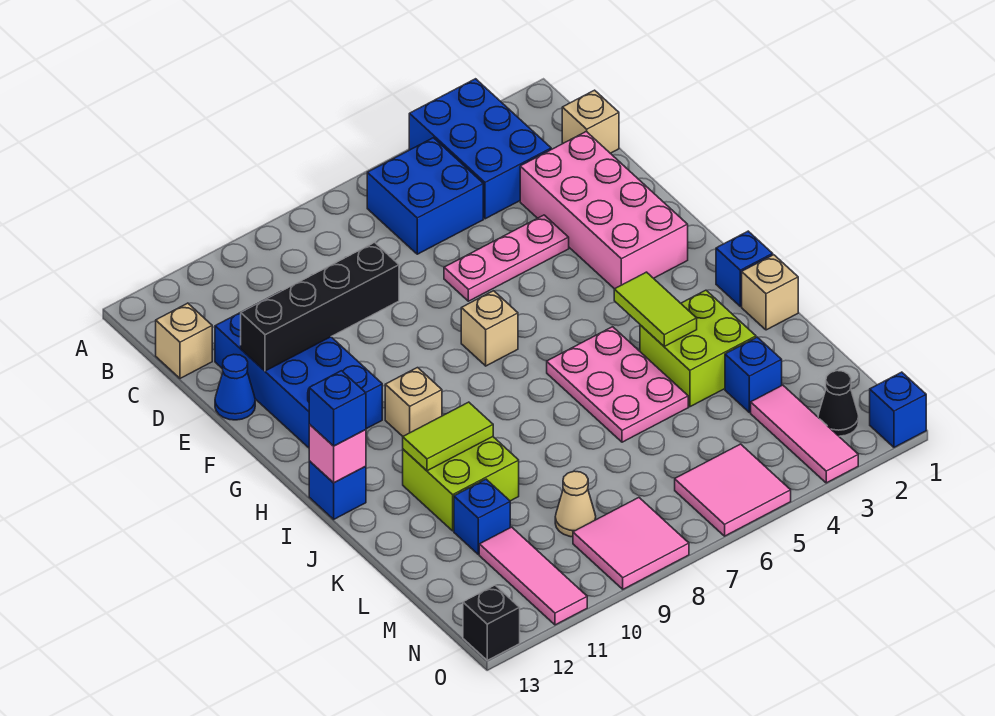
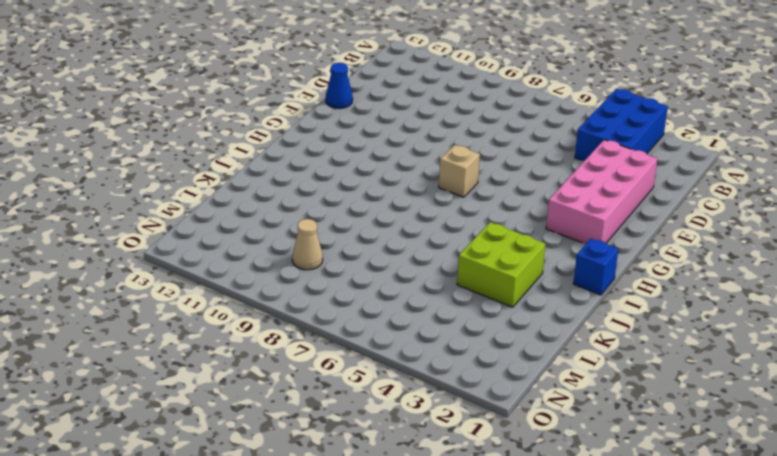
none -> blue brick B5:C6 level 1
none -> tan brick C1 level 1
none -> tan brick C13 level 1
none -> blue brick D11:G12 level 1

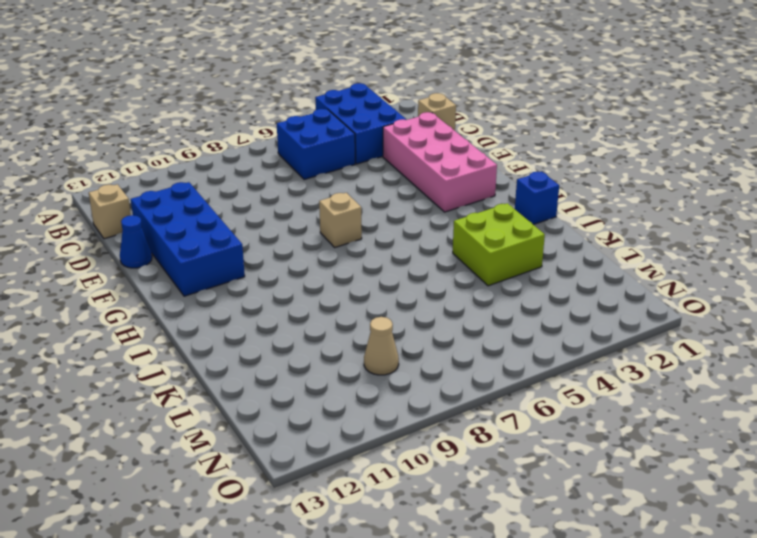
none -> pink plate E4:E6 level 1
none -> tan brick H10 level 1
none -> pink plate I5:K6 level 1
none -> blue brick I13 level 1

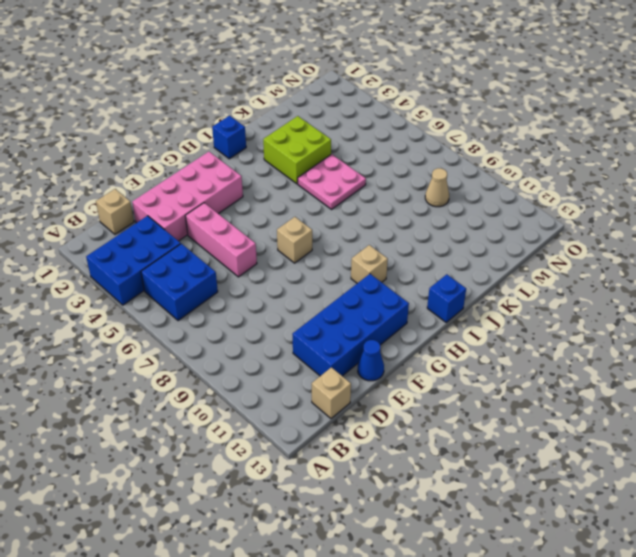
pink brick E4:E6 level 1 -> pink plate E4:E6 level 1
pink plate J5:K6 level 1 -> pink plate I5:K6 level 1
none -> tan brick J1 level 1
none -> lime brick J10:K11 level 1
none -> blue brick L3 level 1
none -> blue brick L11 level 1

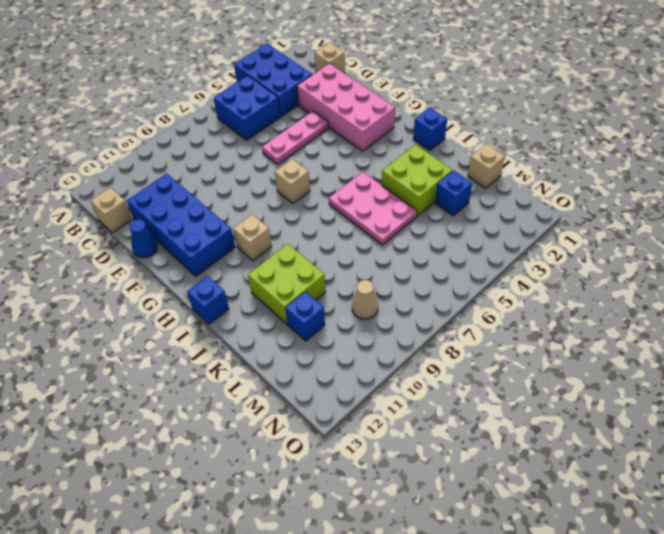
tan brick L1 level 1 -> tan brick J1 level 1
none -> pink tile M3:O3 level 1
none -> pink tile M11:O11 level 1
none -> black cone N2 level 1
none -> pink tile N5:O6 level 1

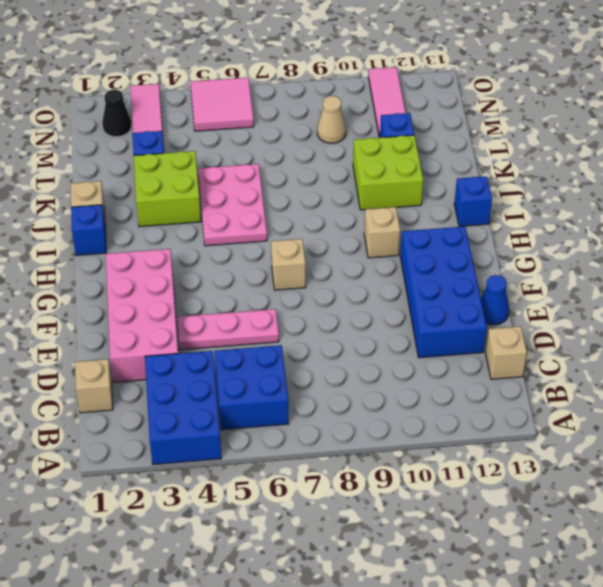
none -> pink tile N8:O9 level 1
none -> blue brick O1 level 1
none -> black brick O13 level 1
none -> black brick E9:E12 level 2

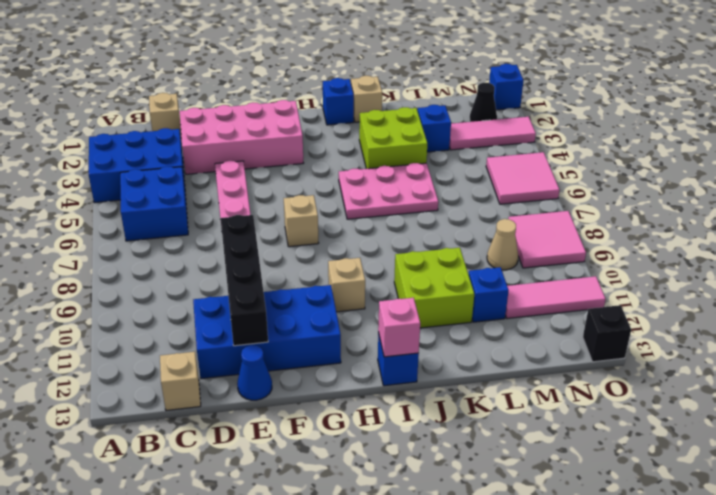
none -> lime tile I4:J4 level 2
none -> lime tile J10:J11 level 2
none -> blue brick I13 level 3

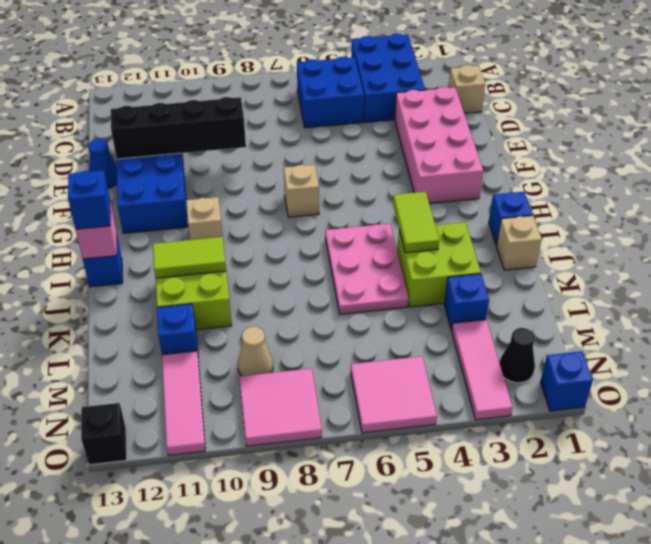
none -> tan brick C13 level 1
none -> pink plate E4:E6 level 1

